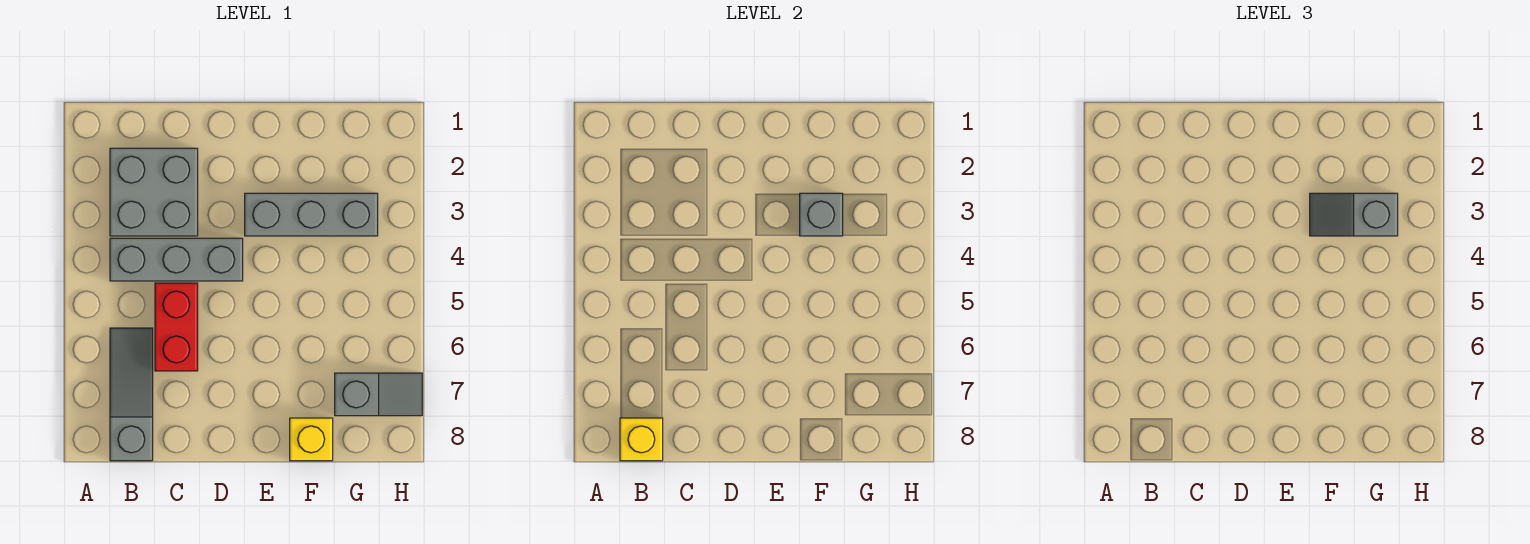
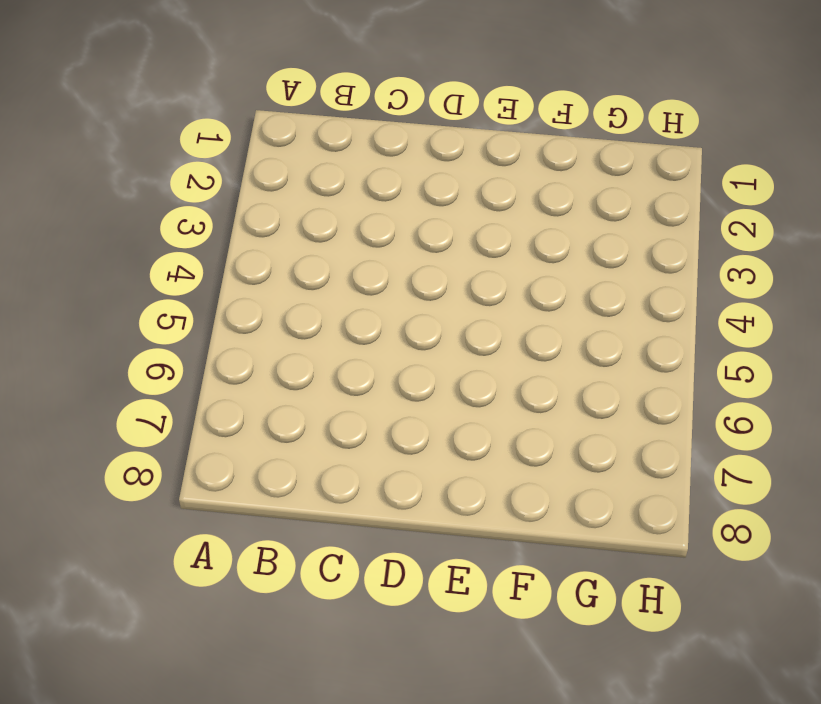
none -> grey brick B2:C3 level 1
none -> grey brick B4:D4 level 1

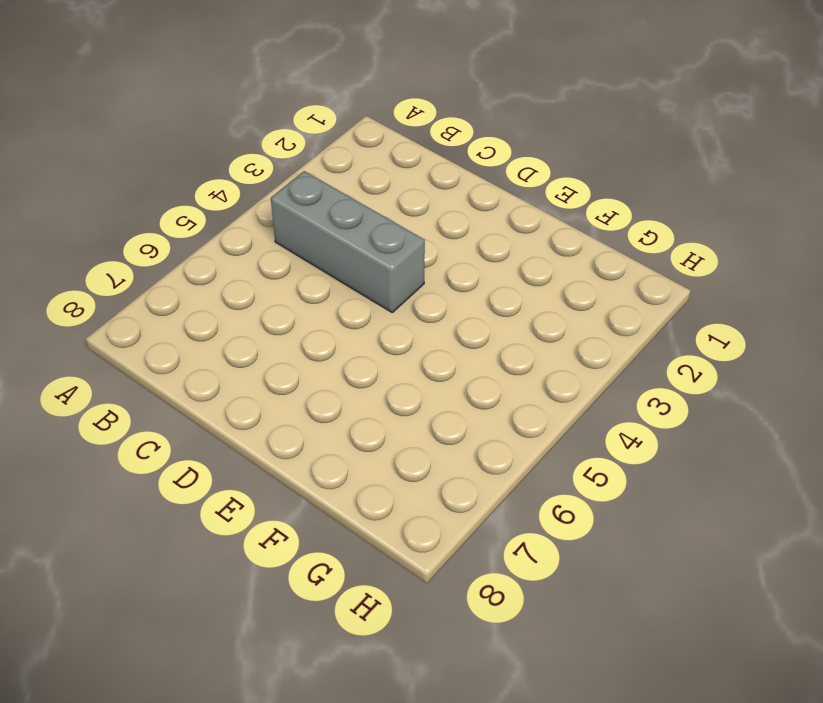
none -> grey brick B2:C3 level 1
none -> grey slope B6:B8 level 1 top 8

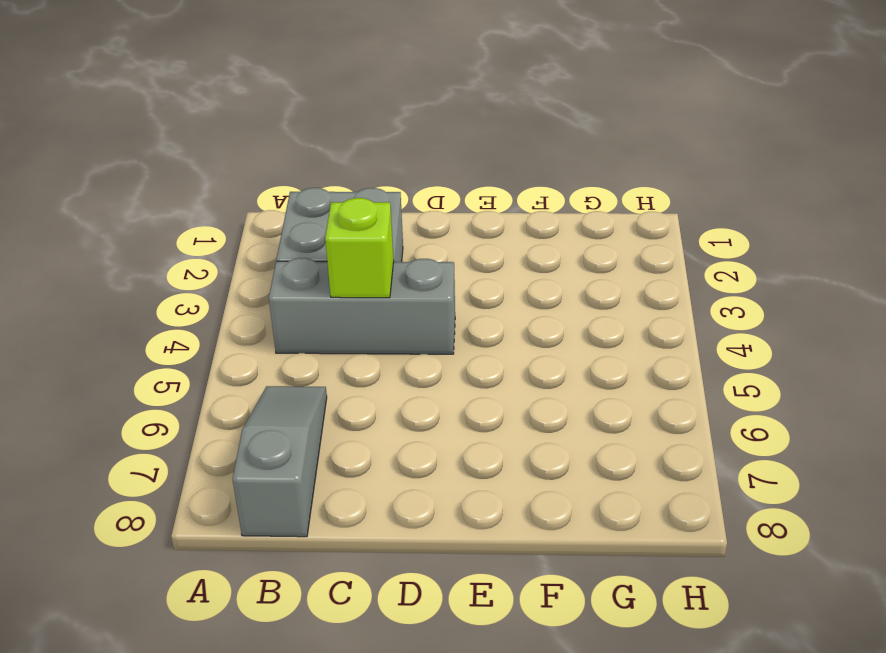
lime brick C4 level 2 -> none
none -> red brick C5:C6 level 1
none -> grey brick E3:G3 level 1

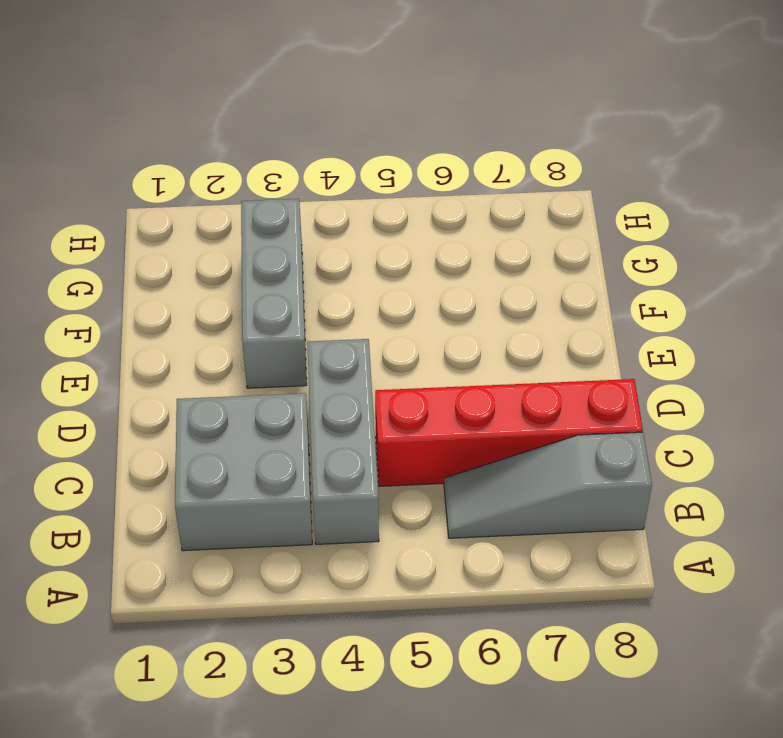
red brick C5:C8 level 1 -> red brick C5:C6 level 1
none -> yellow brick F8 level 1
none -> grey slope G7:H7 level 1 top G

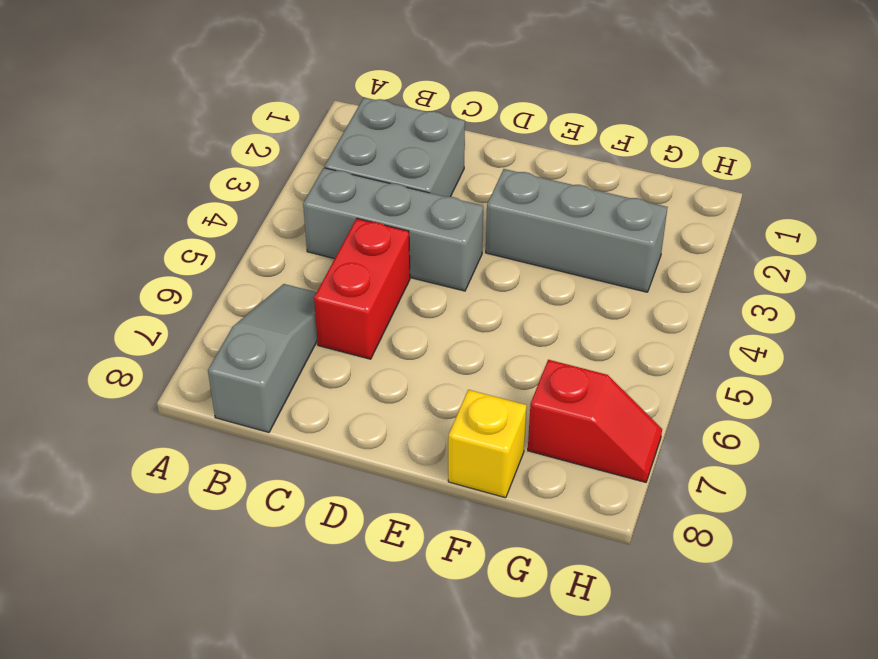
red slope G7:H7 level 1 top G -> grey slope G7:H7 level 1 top G
none -> yellow brick B8 level 2
none -> grey brick F3 level 2

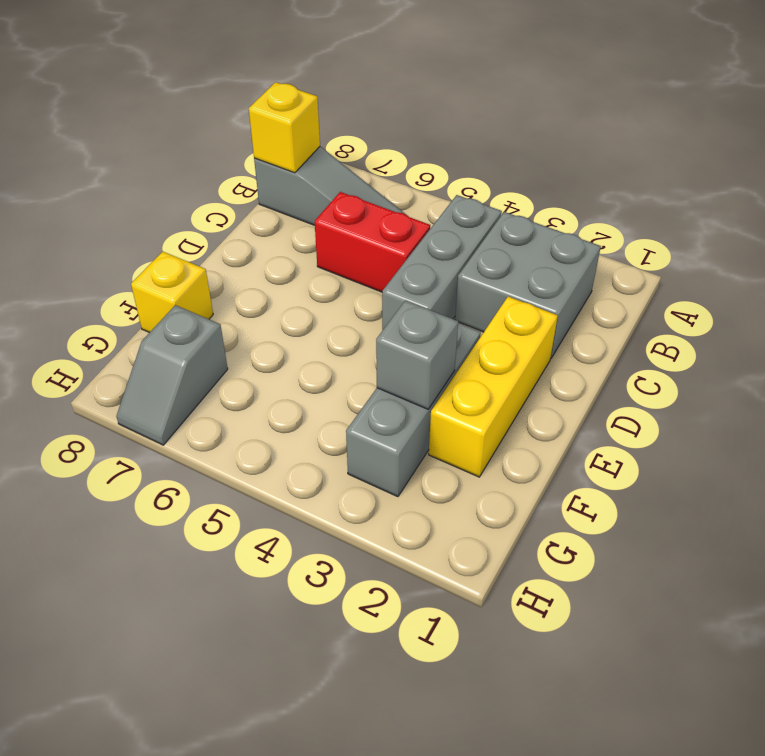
yellow brick D2:F2 level 1 -> none
none -> grey slope F3:G3 level 3 top G

